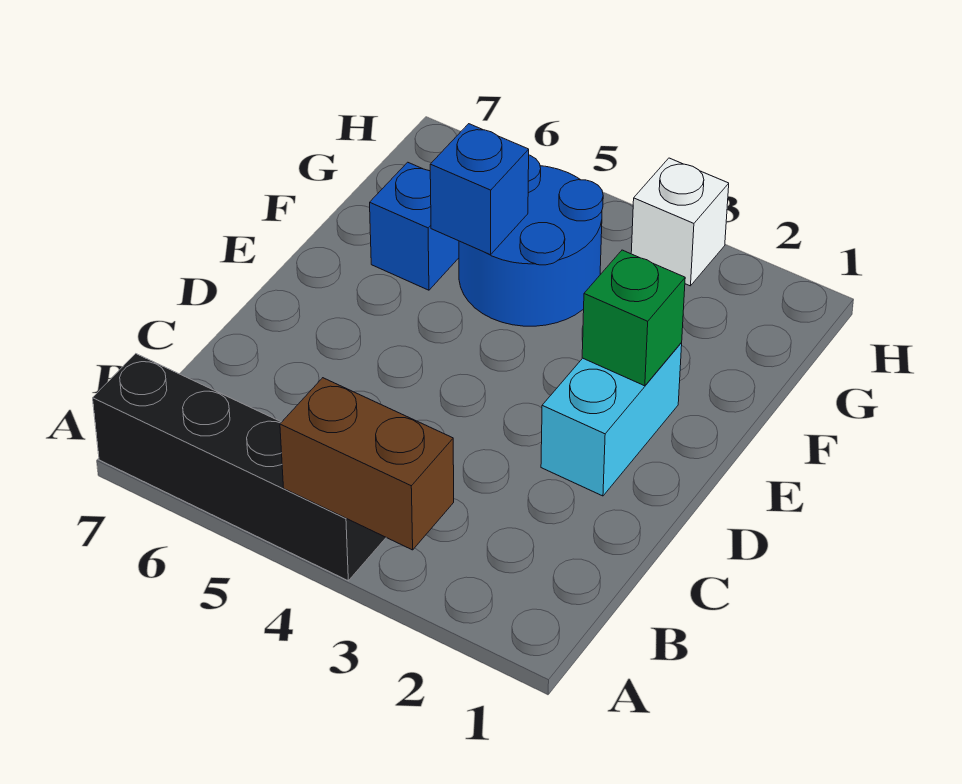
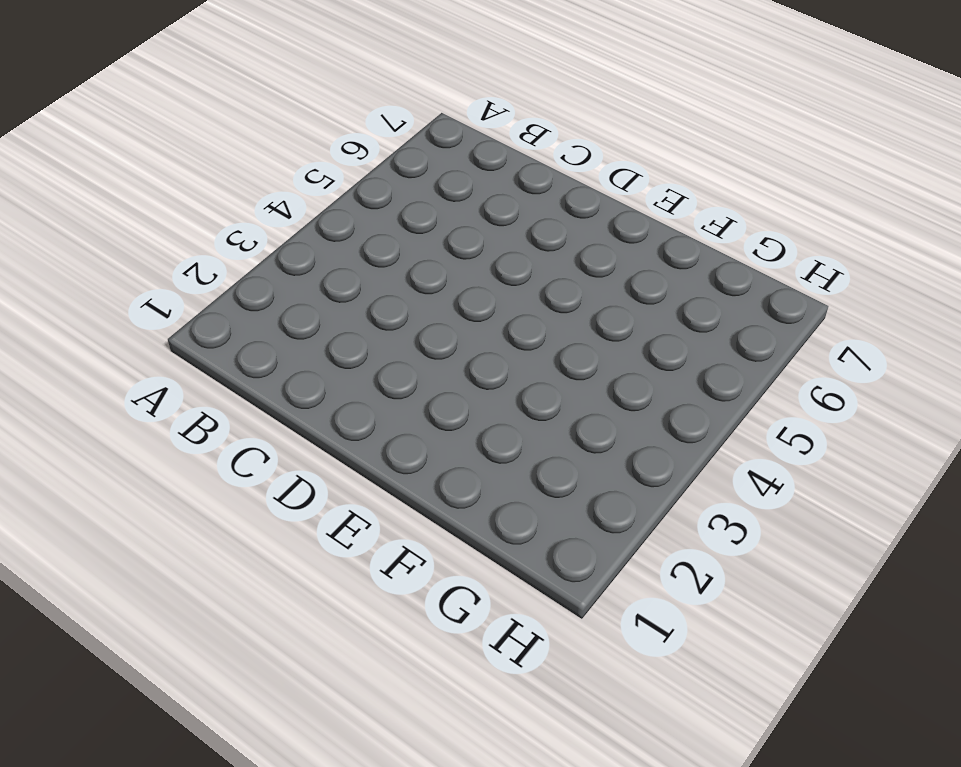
none -> black brick A4:A7 level 1
none -> cyan brick D2:E2 level 1

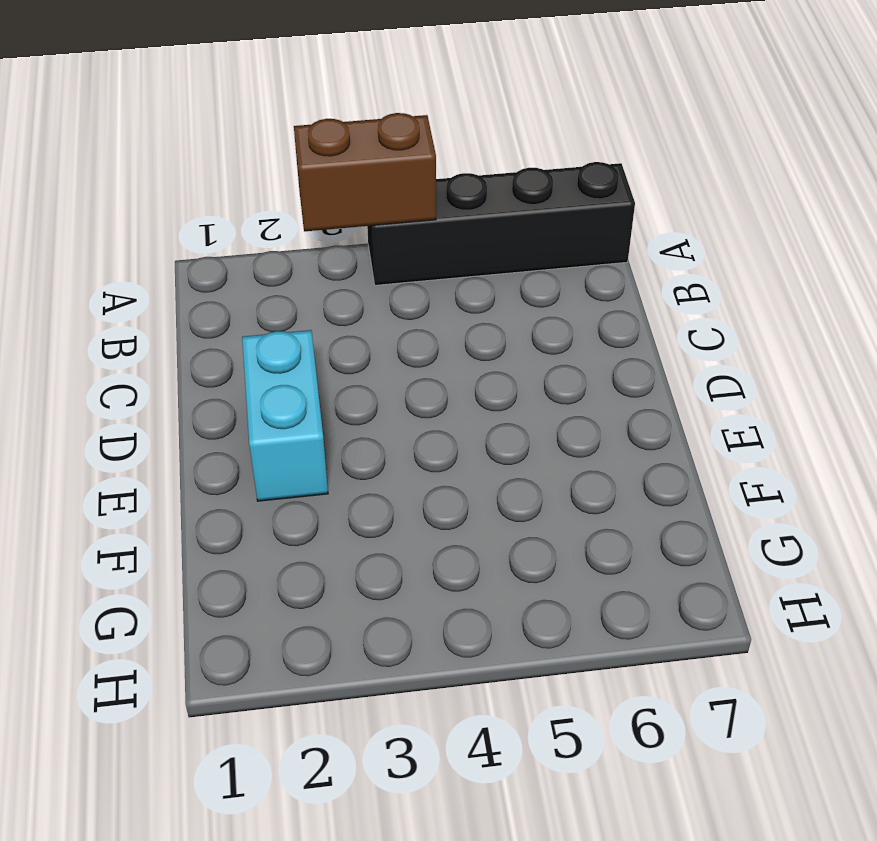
none -> blue round brick F4:G5 level 1
none -> blue brick F6 level 1

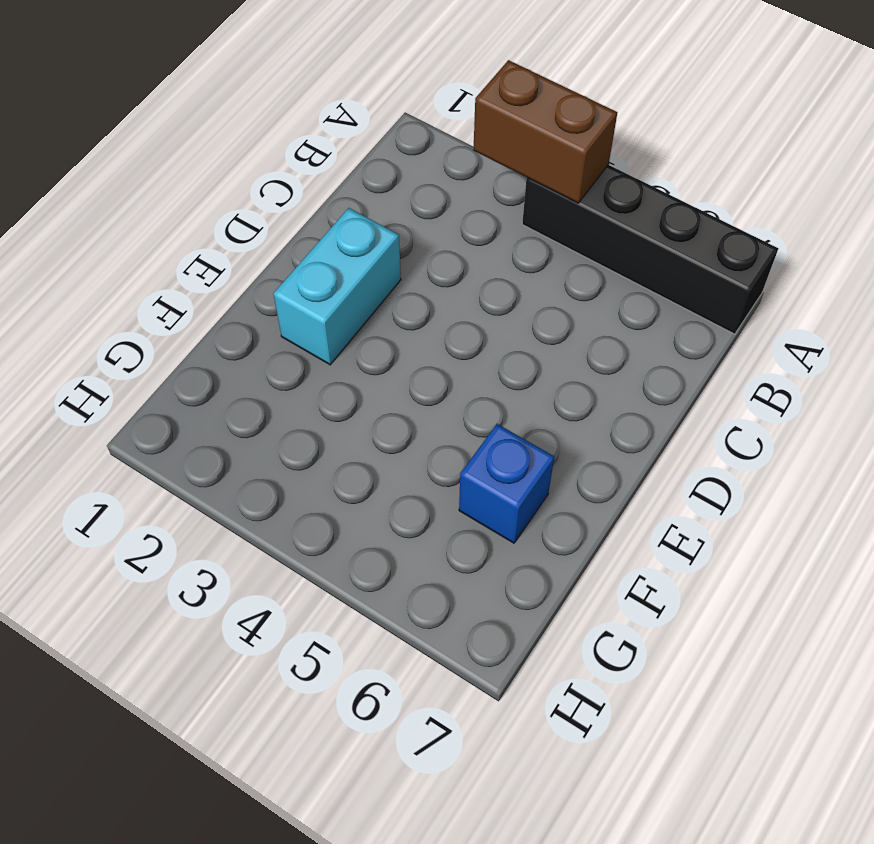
none -> blue round brick F4:G5 level 1
none -> white brick H3 level 1

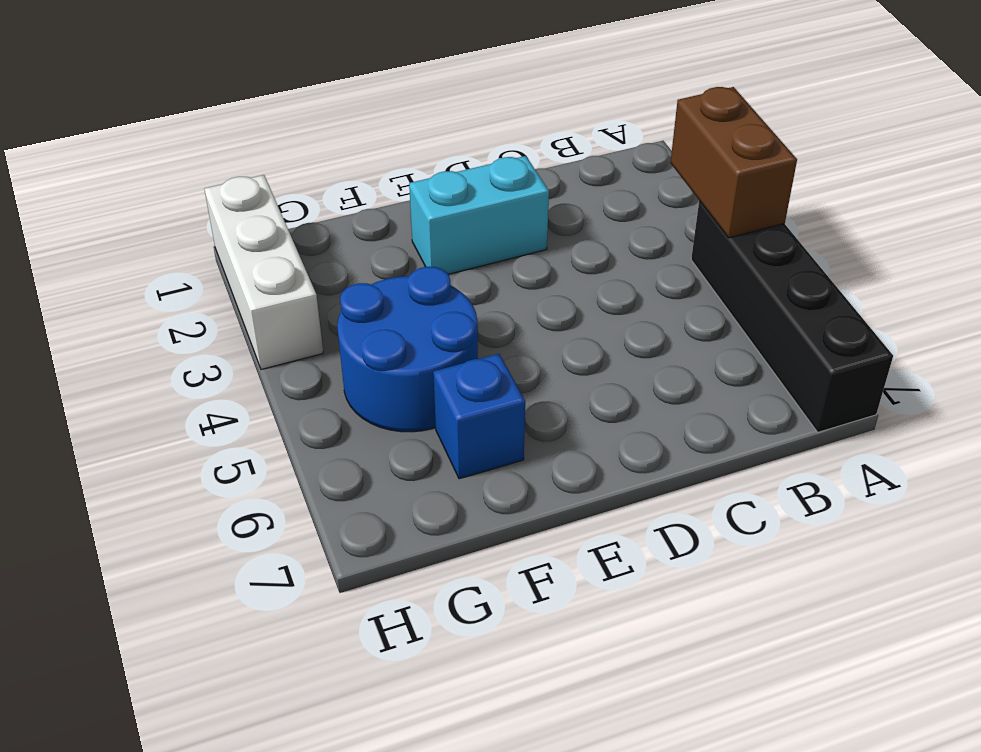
white brick H1:H3 level 1 -> white brick H3 level 1
none -> green brick E2 level 2
none -> blue brick F5 level 2

